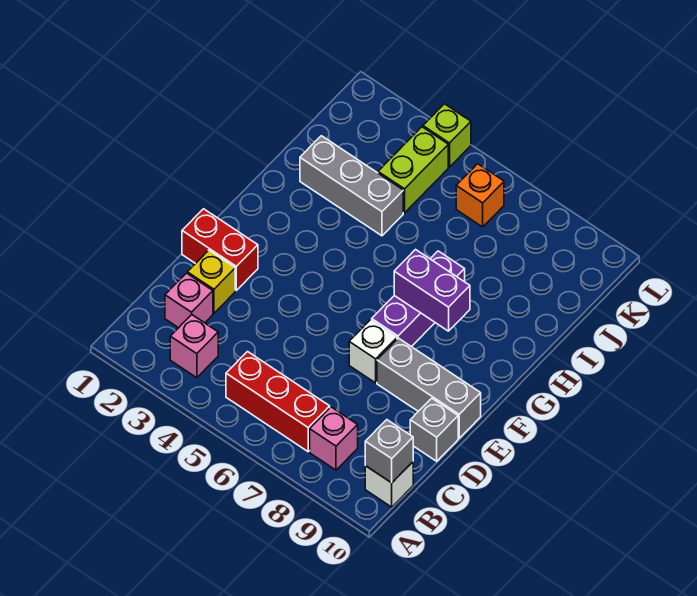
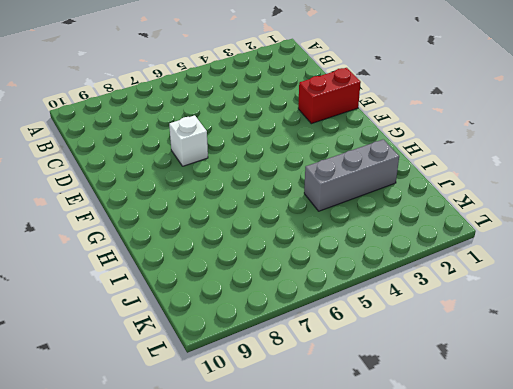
none -> pink brick B3 level 1
none -> red brick B5:B7 level 1
none -> pink brick B8 level 1

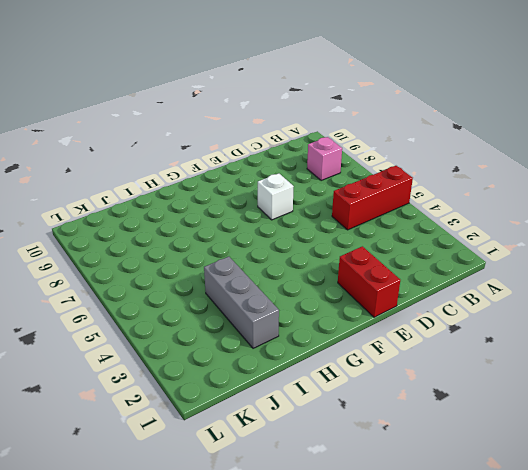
red brick A5:C5 level 1 -> red brick B5:B7 level 1
none -> pink brick B3 level 1
none -> white brick B10 level 1
none -> pink brick C2 level 1

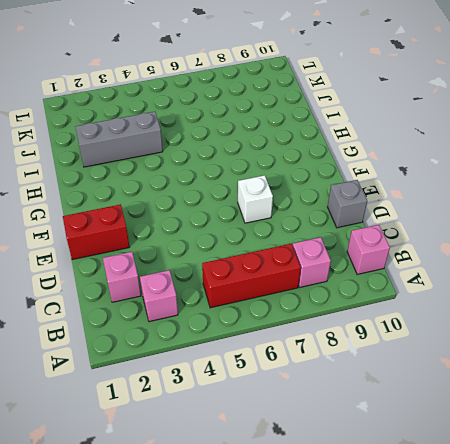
pink brick B10 level 1 -> white brick B10 level 1
none -> yellow brick D2 level 1
none -> grey brick E8:E10 level 1
none -> purple brick F7:H7 level 1

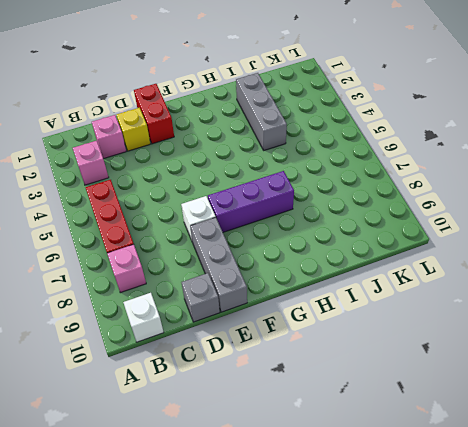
none -> lime brick J4:K4 level 1
none -> orange brick K6 level 1
none -> lime brick L4 level 1

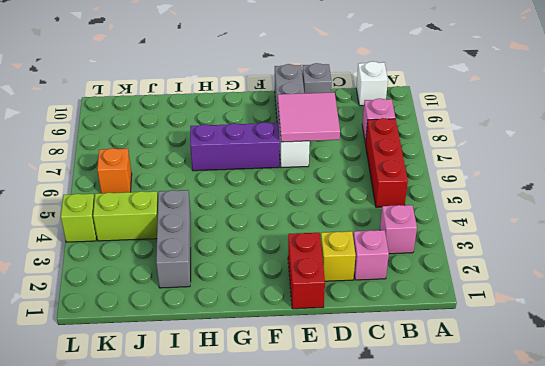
pink tile D7:E8 level 2 -> none
none -> grey brick B10 level 2
none -> purple brick G7:G8 level 2

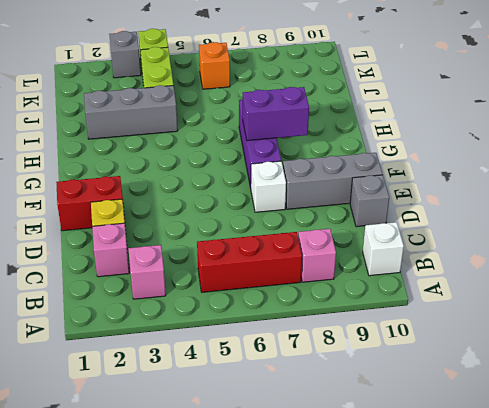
grey brick L3 level 1 -> grey brick B10 level 2

